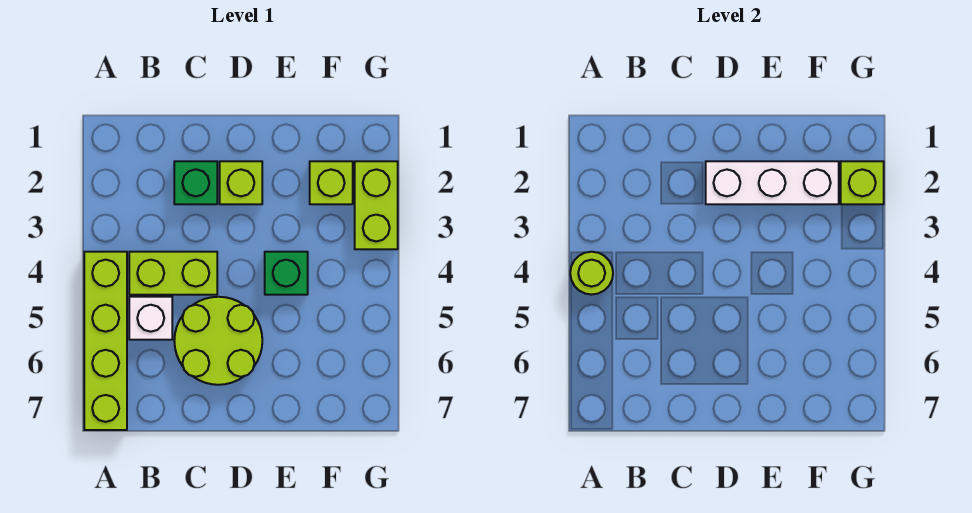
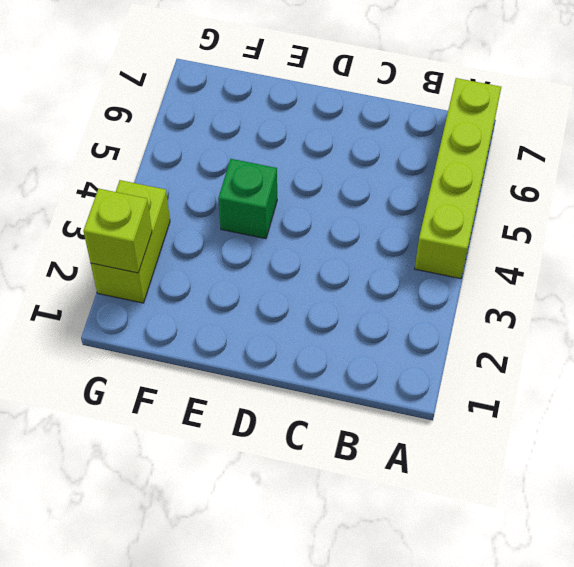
none -> lime brick B4:C4 level 1
none -> white brick B5 level 1
none -> green brick C2 level 1

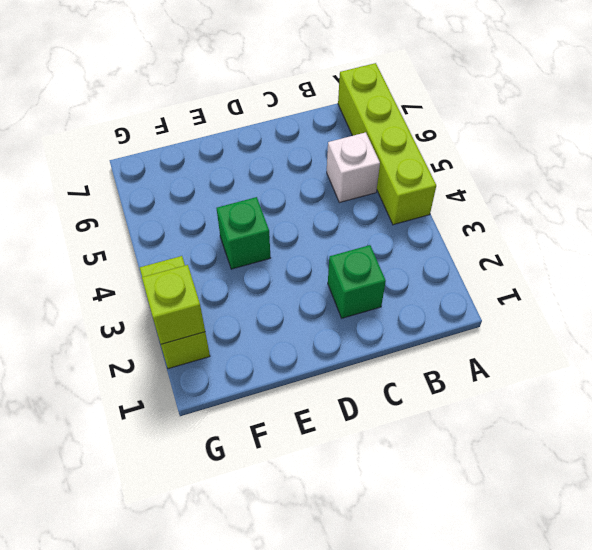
none -> lime brick B4:C4 level 1
none -> lime round brick C5:D6 level 1
none -> lime brick D2 level 1

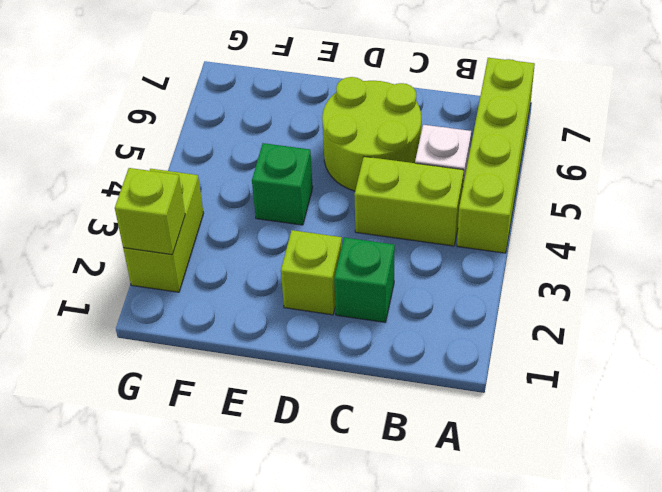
none -> lime brick F2 level 1
none -> lime round brick A4 level 2
none -> white brick D2:F2 level 2

